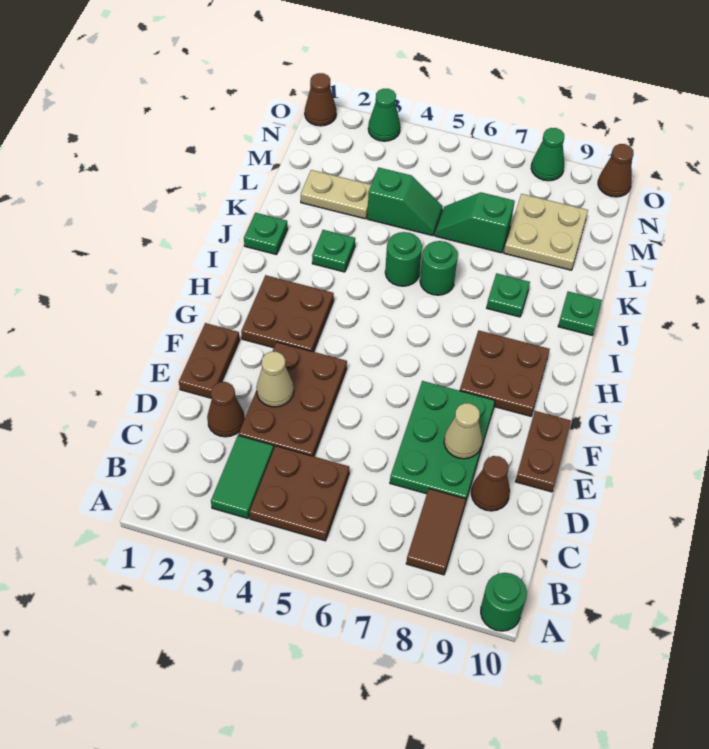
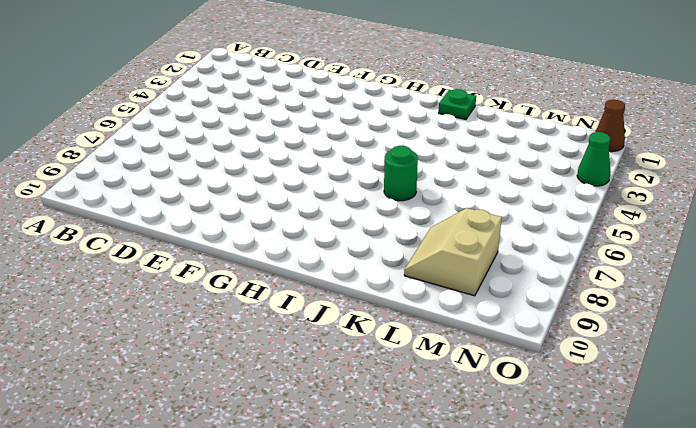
tan slope L8:M9 level 1 top M -> tan plate L8:M9 level 1
none -> green round brick A10 level 1
none -> green tile B3:C3 level 1
none -> brown plate B4:C5 level 1

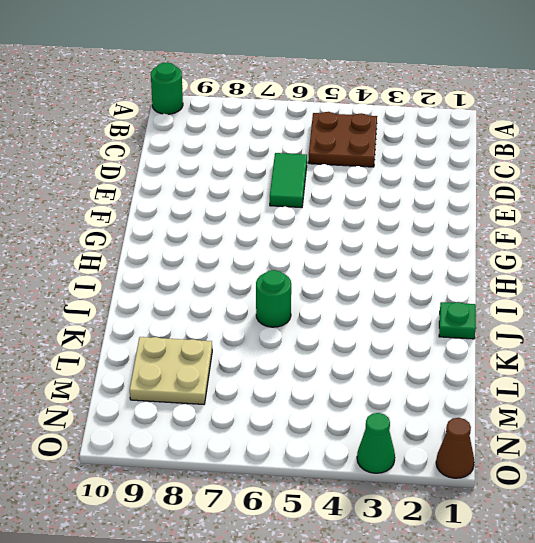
green tile D6:E6 level 1 -> green tile B3:C3 level 1
none -> brown tile B8:C8 level 1
none -> brown cone D2 level 1
none -> brown plate D3:F4 level 1

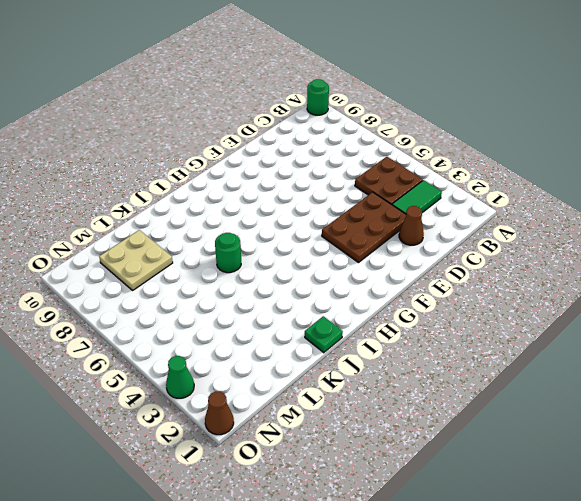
none -> brown tile B8:C8 level 1
none -> green plate D7:F8 level 1
none -> brown cone D9 level 1

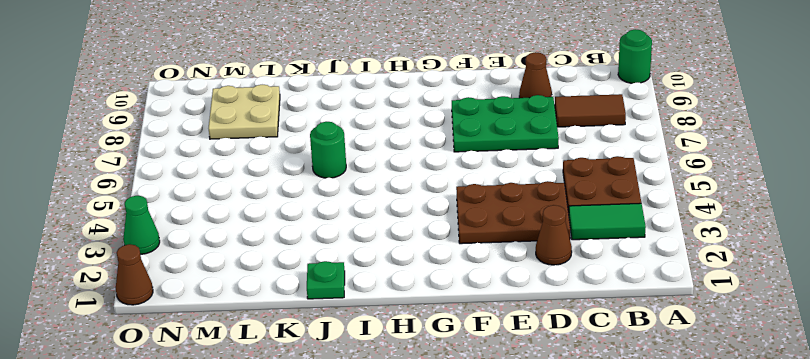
none -> brown plate E1:F1 level 1
none -> brown plate E10:F10 level 1
none -> brown plate G2:H3 level 1

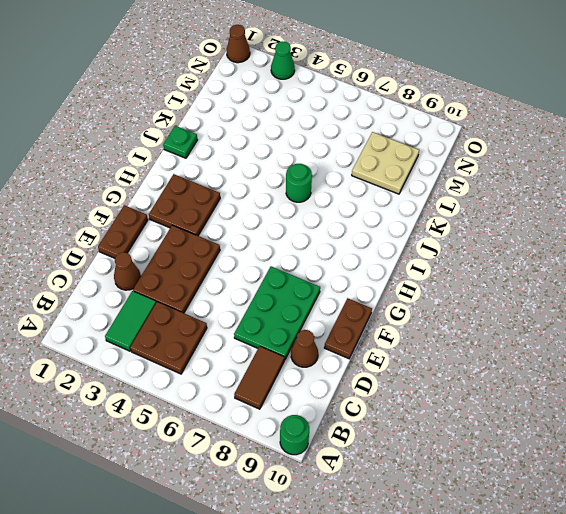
none -> brown plate G8:H9 level 1
none -> green plate J3 level 1
none -> green round brick J5 level 1

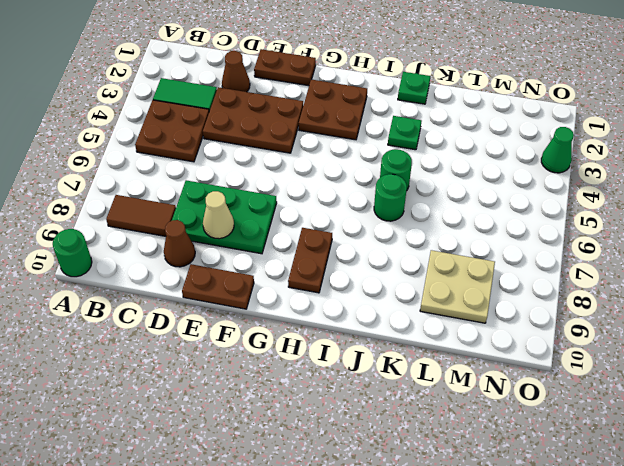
brown plate H8:H9 level 1 -> brown plate G8:H9 level 1
none -> green plate J8 level 1
none -> green plate J10 level 1
none -> tan plate L2:L3 level 1

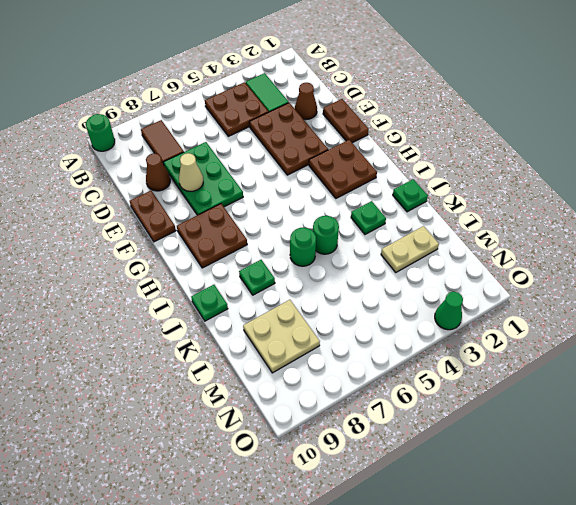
none -> green slope L4:L5 level 1 top 4
none -> green slope L6:L7 level 1 top 7
none -> brown cone O1 level 1

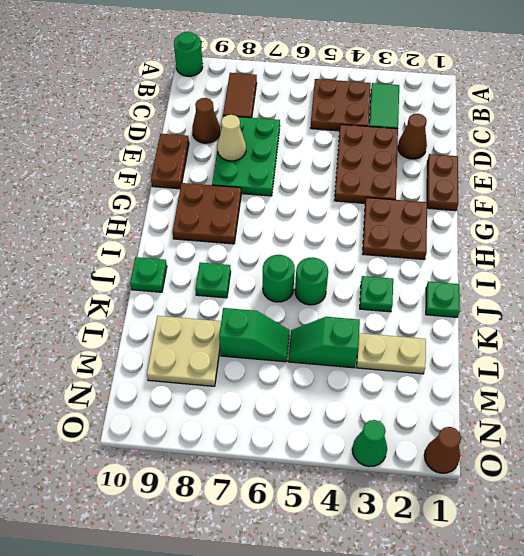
none -> green cone O8 level 1
none -> brown cone O10 level 1
none -> tan cone E3 level 2

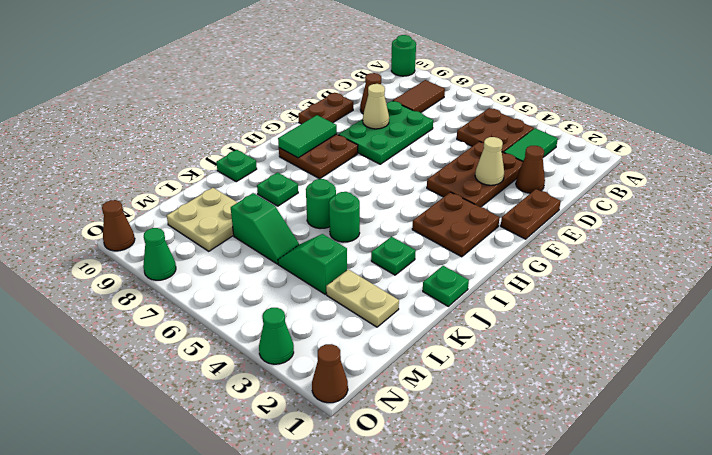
green tile G9:H9 level 2 -> none

